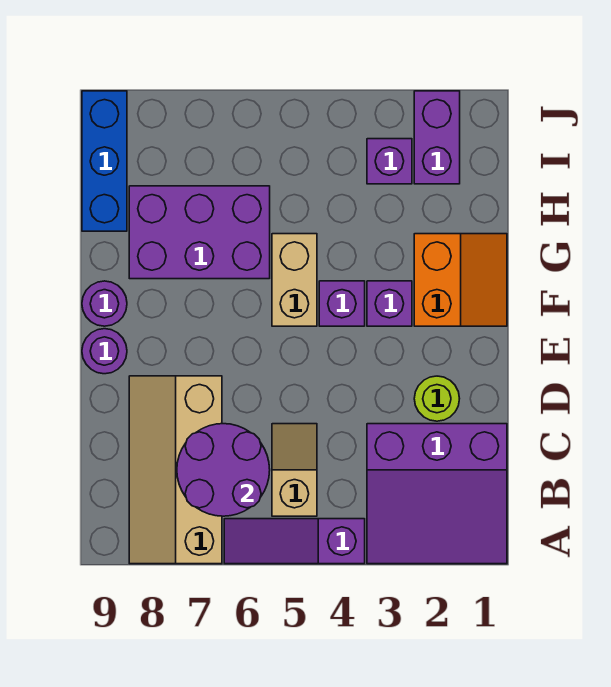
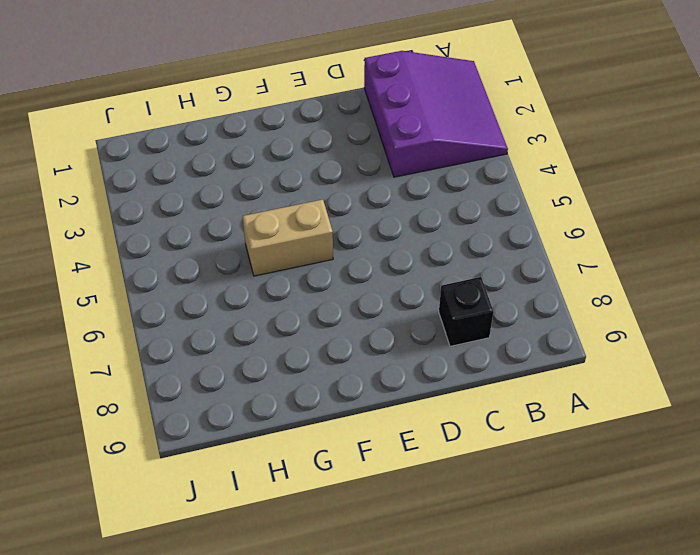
black brick C8 level 1 -> tan slope A7:D8 level 1 top 7
none -> purple slope A4:A6 level 1 top 4
none -> tan slope B5:C5 level 1 top B
none -> lime round brick D2 level 1

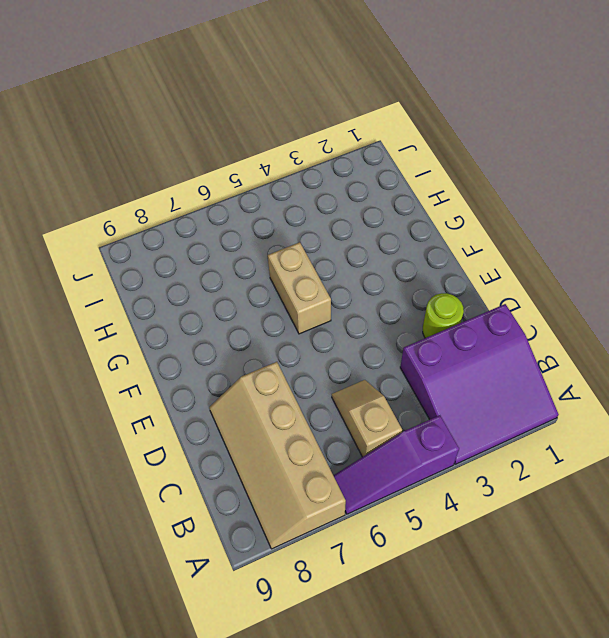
none -> purple round brick E9 level 1
none -> orange slope F1:G2 level 1 top 2
none -> purple brick F3 level 1

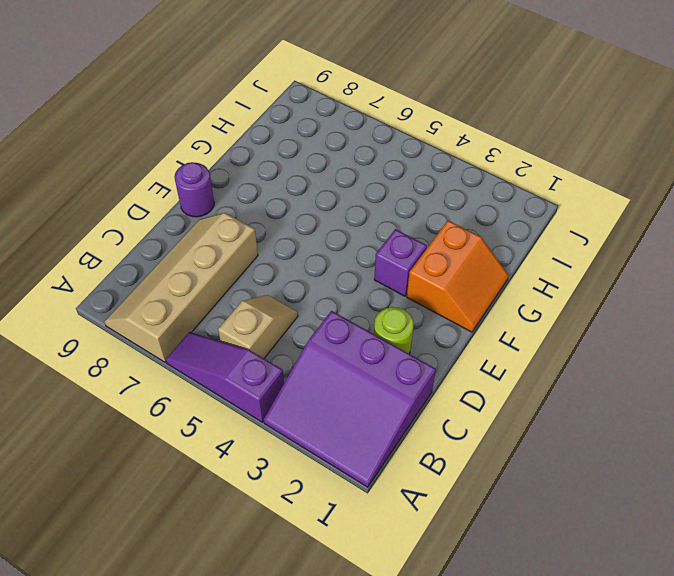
none -> purple brick F4 level 1
none -> tan brick F5:G5 level 1
none -> purple round brick F9 level 1

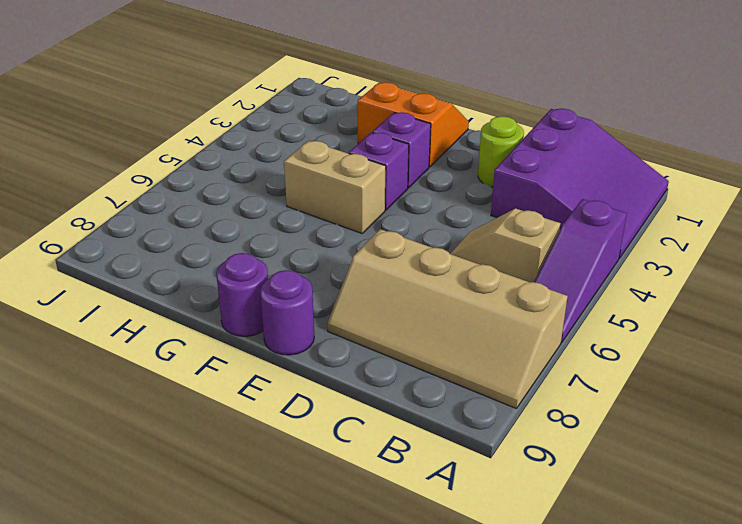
none -> purple brick G6:H8 level 1
none -> blue brick H9:J9 level 1
none -> purple brick I2:J2 level 1

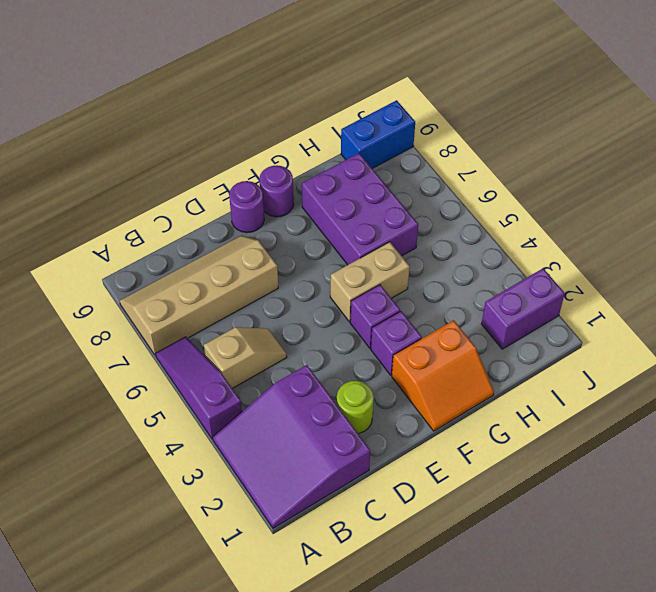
blue brick I9:J9 level 1 -> blue brick H9:J9 level 1
none -> purple brick I3 level 1
none -> purple round brick B6:C7 level 2

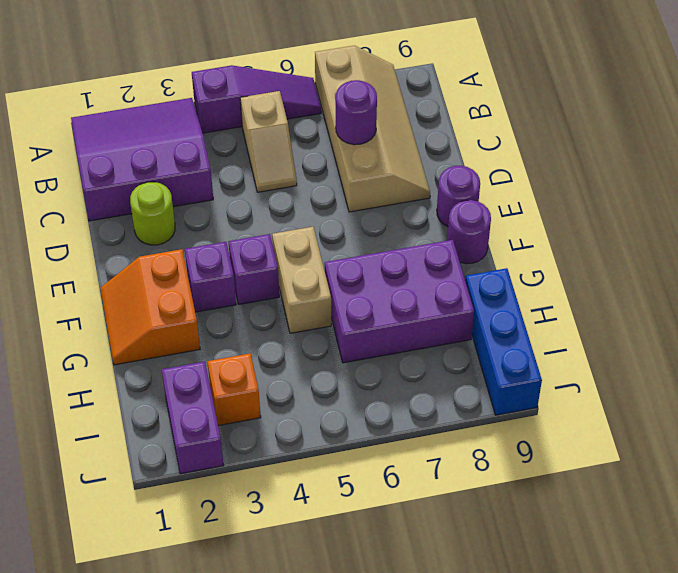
purple round brick C7 level 2 -> purple round brick B6:C7 level 2
orange brick I3 level 1 -> purple brick I3 level 1

